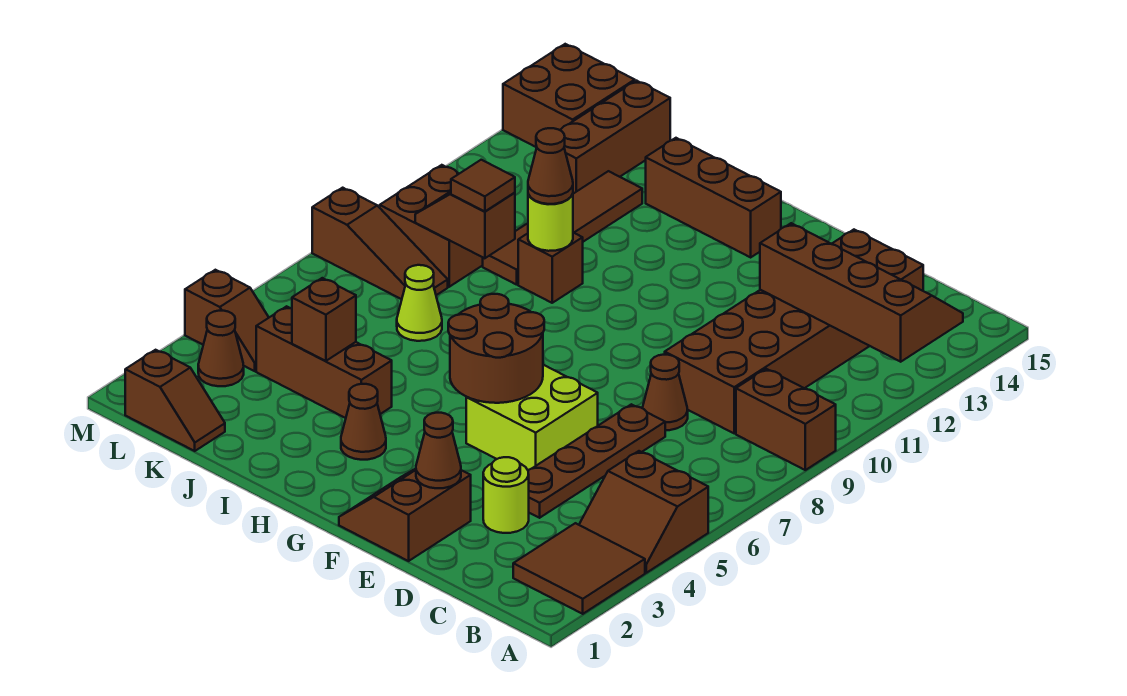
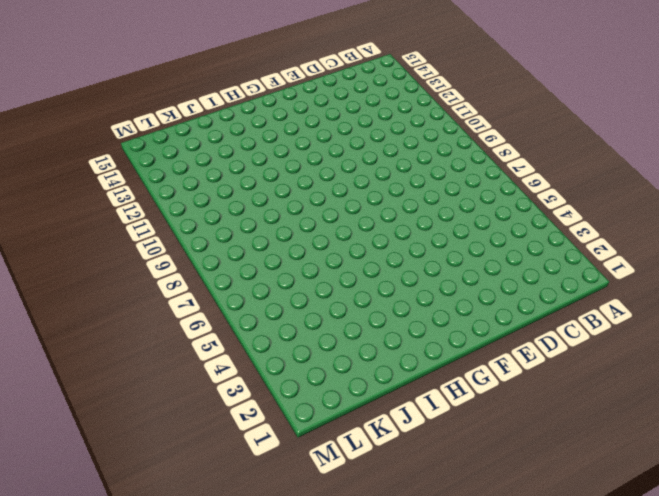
none -> brown tile A2:B3 level 1
none -> brown slope A4:B5 level 1 top 5
none -> brown brick A9:B9 level 1
none -> brown brick C9:D14 level 1

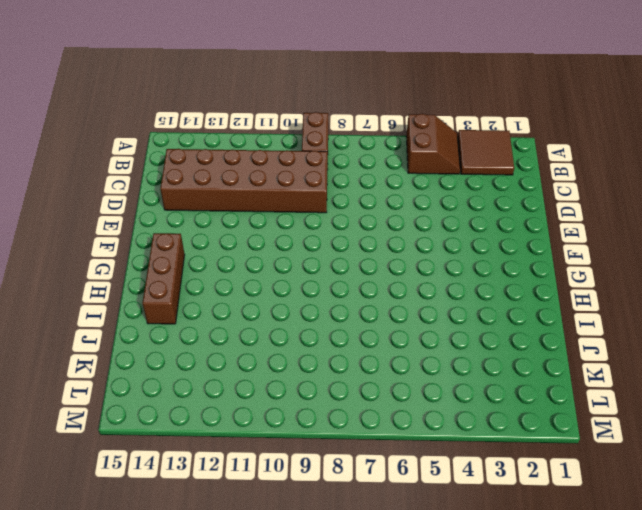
none -> lime round brick D3 level 1
none -> brown plate D4:D7 level 1
none -> brown cone D8 level 1
none -> brown slope E1:F2 level 1 top E

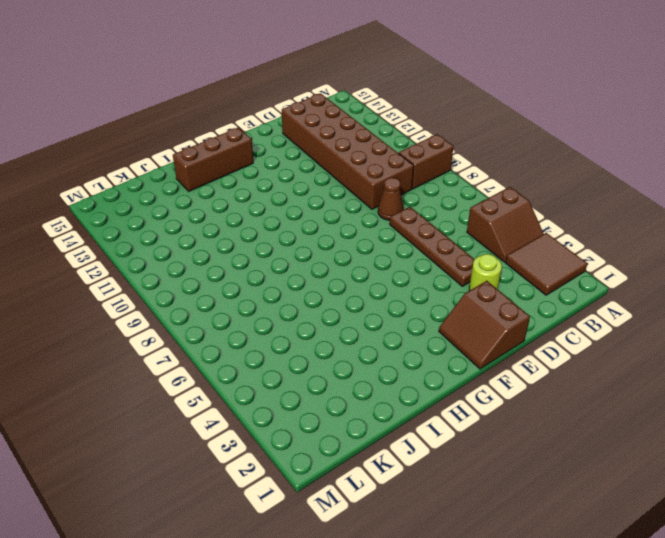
none -> lime brick E5:F6 level 1
none -> brown cone H3 level 1
none -> brown brick I4:K4 level 1
none -> brown brick I10 level 1

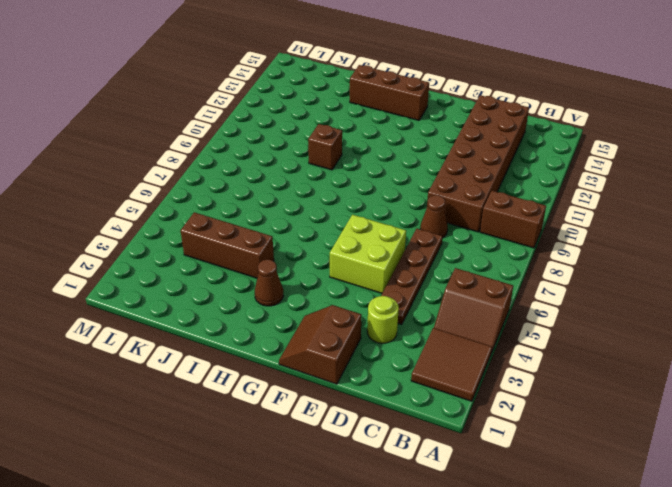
none -> lime cone J7 level 1
none -> brown tile J10:J13 level 1
none -> brown slope K1:L1 level 1 top L
none -> brown slope K8:M8 level 1 top M

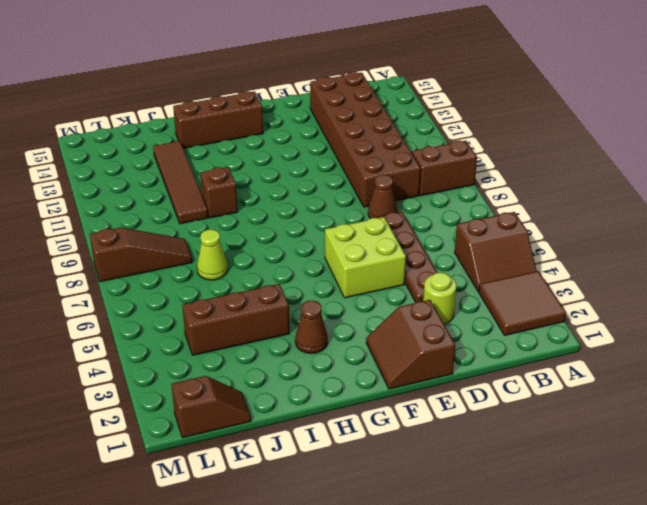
none -> brown brick K9:L10 level 1
none -> brown brick K13:K15 level 1
none -> brown cone L3 level 1
none -> brown slope L4:M4 level 1 top M

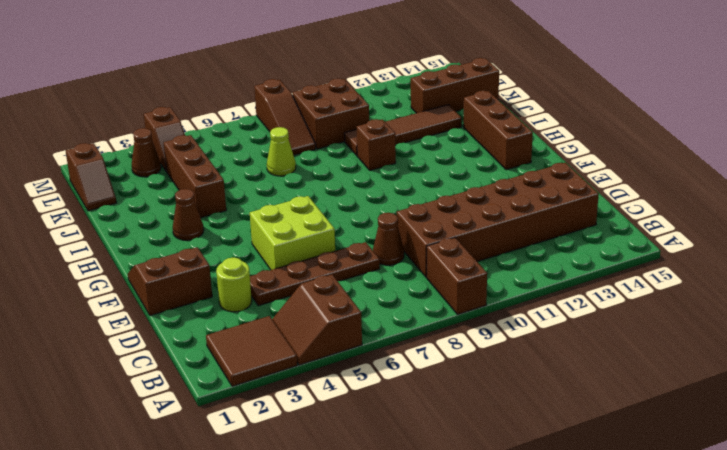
none -> brown brick L14:M15 level 1
none -> brown slope A12:D13 level 2 top 12
none -> brown cone E2 level 2
none -> brown round brick F5:G6 level 2

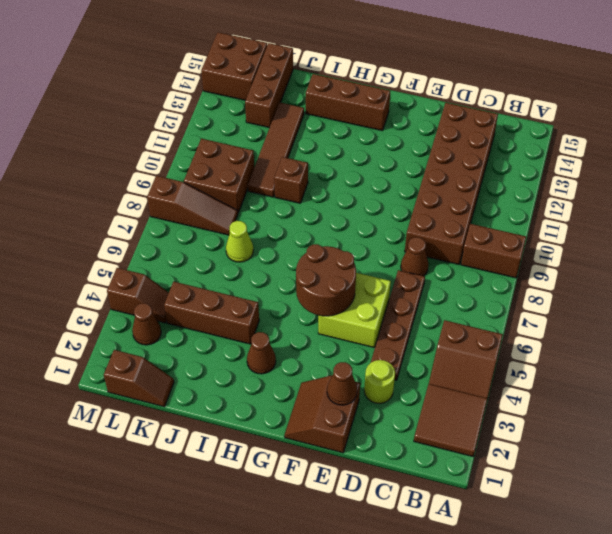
none -> brown slope A12:D13 level 2 top 12
none -> lime round brick I10 level 2
none -> brown brick J4 level 2
none -> brown slope J9:K9 level 2 top J

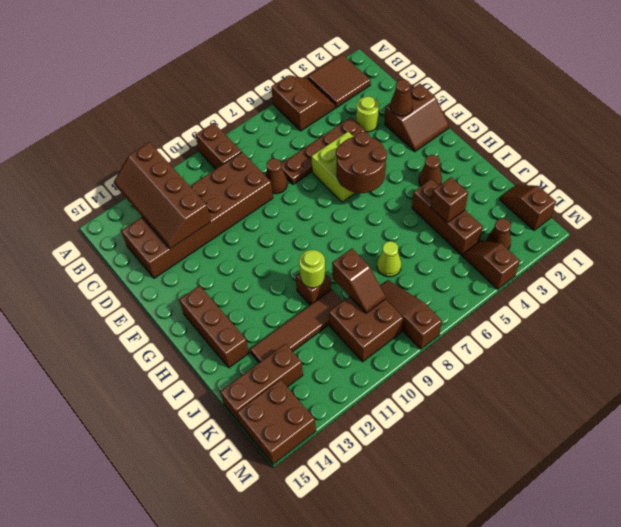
none -> brown cone I10 level 3
none -> brown tile J9 level 3

